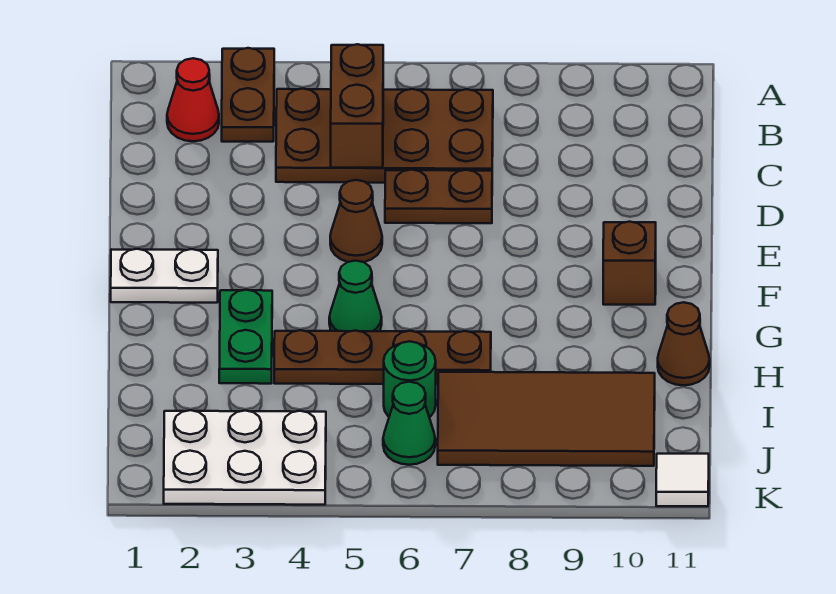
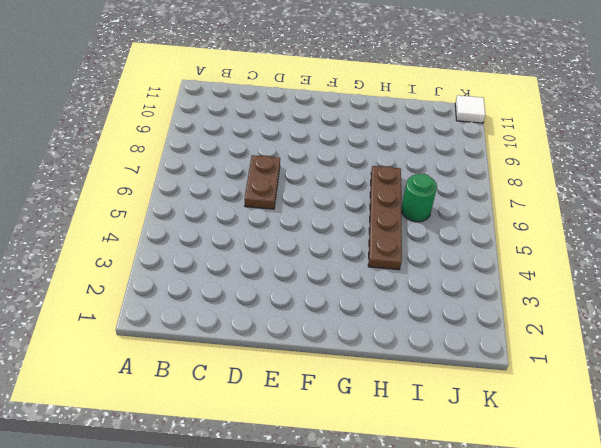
none -> brown plate A3:B3 level 1
none -> red cone B2 level 1
none -> brown plate B4:C7 level 1

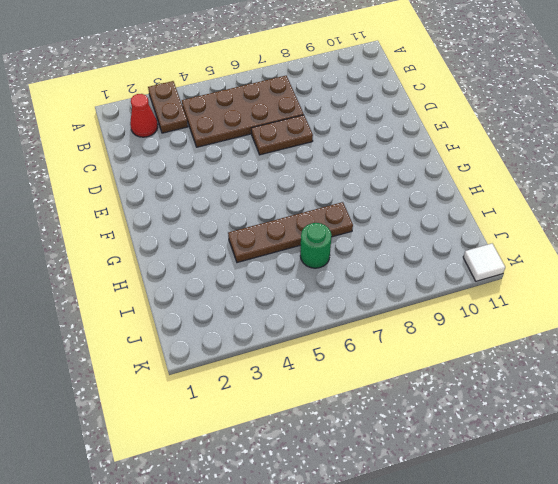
none -> brown cone E5 level 1
none -> white plate F1:F2 level 1
none -> brown brick F10 level 1

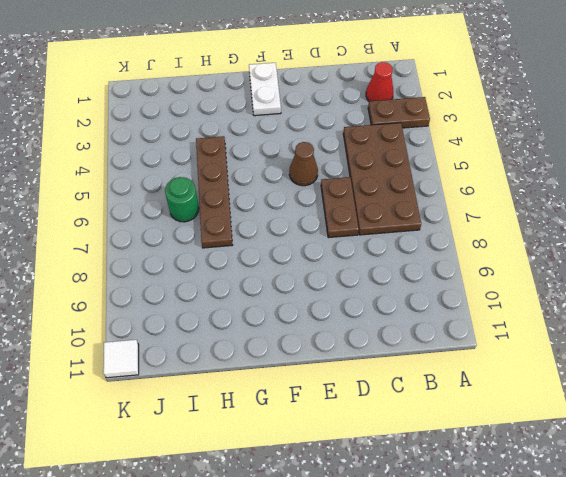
none -> brown brick F10 level 1
none -> green plate G3:H3 level 1
none -> green cone G5 level 1

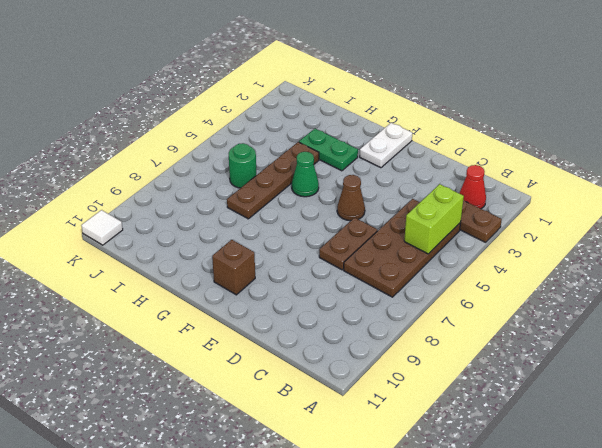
lime brick B4:B5 level 2 -> brown brick B5:C5 level 2
none -> brown cone H11 level 1
none -> brown tile I7:J10 level 1
none -> white plate J2:K4 level 1

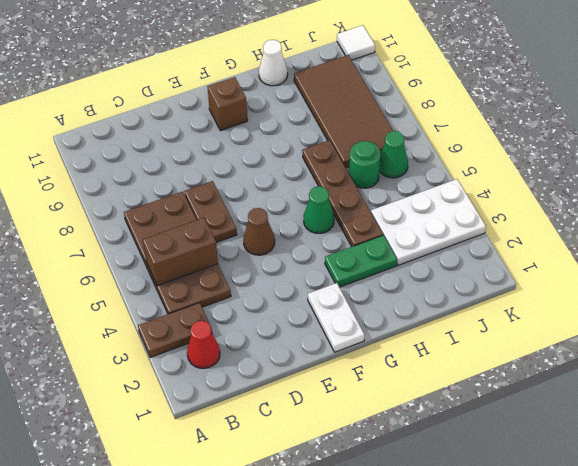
white cone H11 level 1 -> brown cone H11 level 1
white plate I3:K4 level 1 -> white plate J2:K4 level 1

